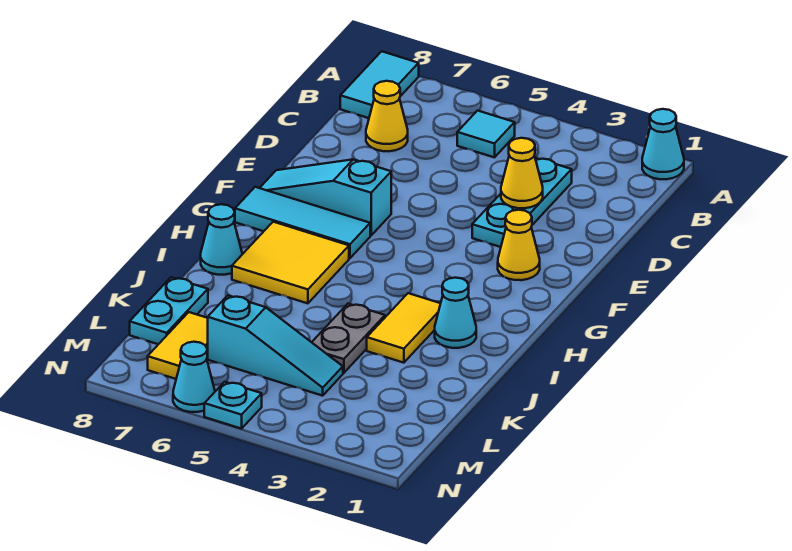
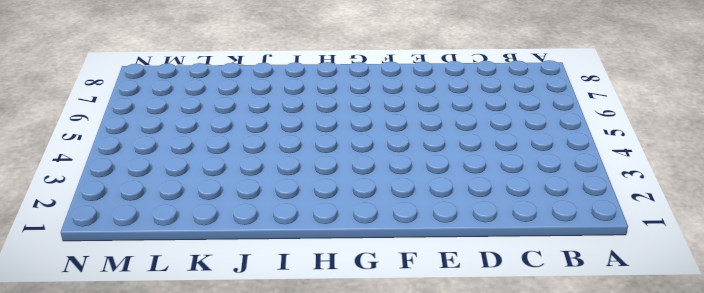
none -> cyan cone A1 level 1
none -> cyan tile A8:B8 level 1
none -> cyan tile B5 level 1

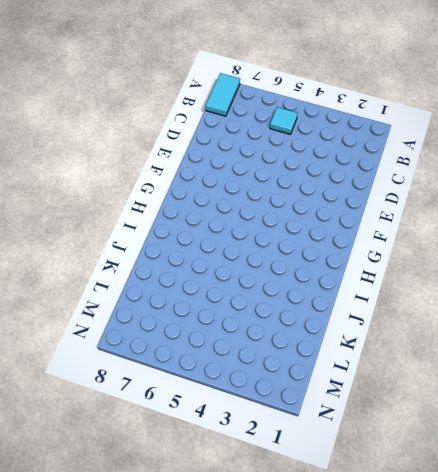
none -> cyan cone A1 level 1
none -> cyan plate C3:E3 level 1
none -> yellow cone C7 level 1

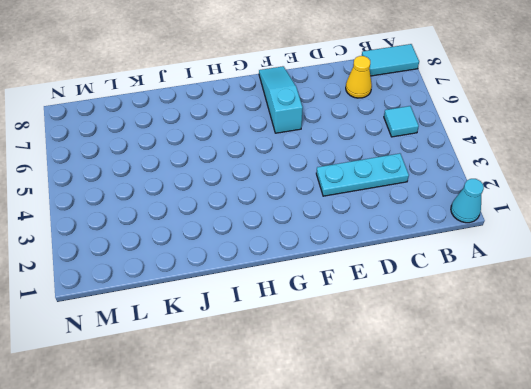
none -> yellow cone F2 level 1
none -> cyan tile G6:G8 level 1
none -> yellow tile H6:I7 level 1

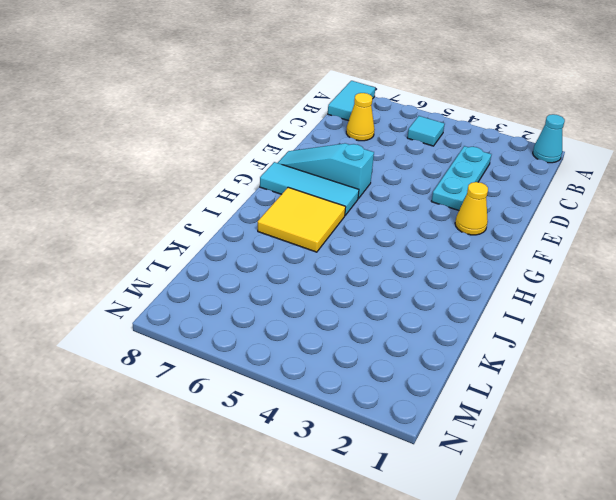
none -> cyan cone I2 level 1
none -> yellow tile I3:J3 level 1
none -> cyan cone I8 level 1

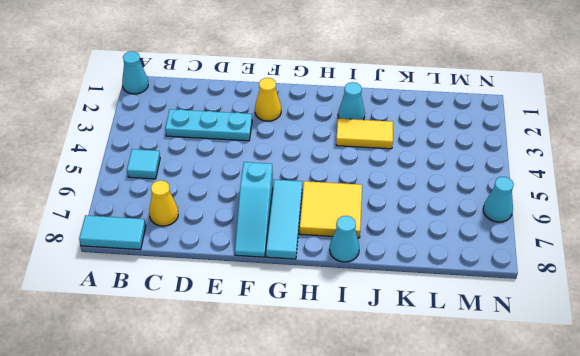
none -> grey plate J4:K4 level 1
none -> cyan plate K8:L8 level 1
none -> cyan slope L4:L6 level 1 top 6

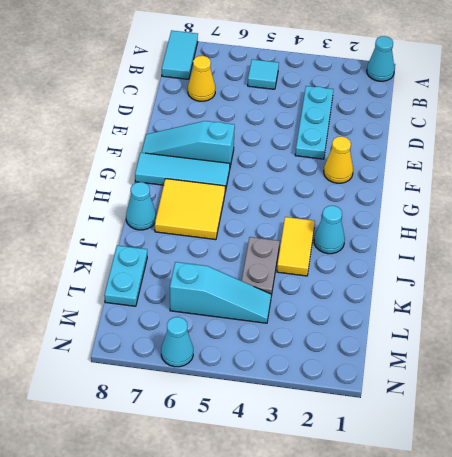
none -> yellow tile L7:M7 level 1
none -> cyan plate N5 level 1
none -> yellow cone D3 level 2

